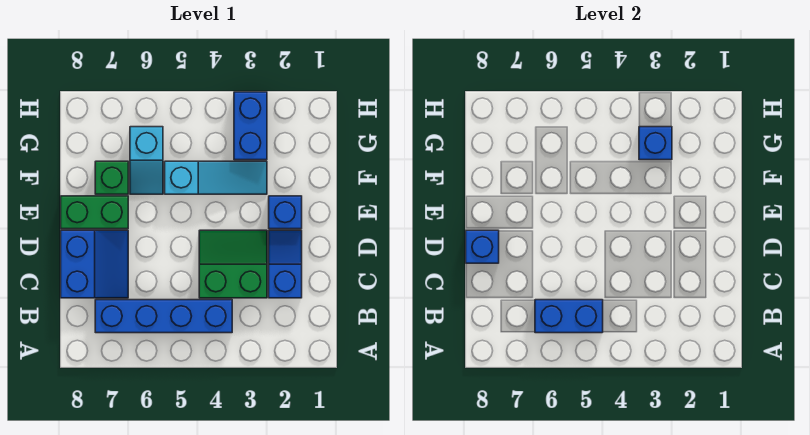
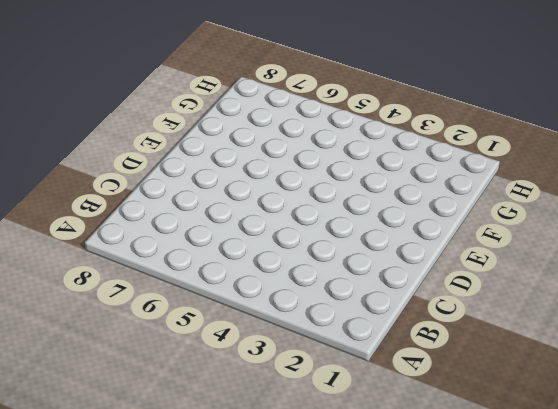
none -> blue brick B4:B7 level 1
none -> blue slope C2:D2 level 1 top C
none -> green slope C3:D4 level 1 top C

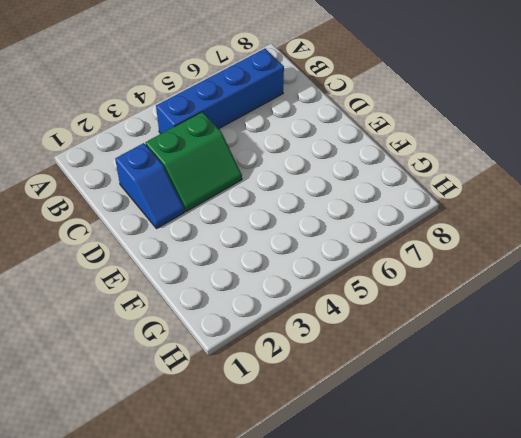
none -> blue slope C7:D8 level 1 top 8
none -> blue brick E2 level 1
none -> green brick E7:E8 level 1

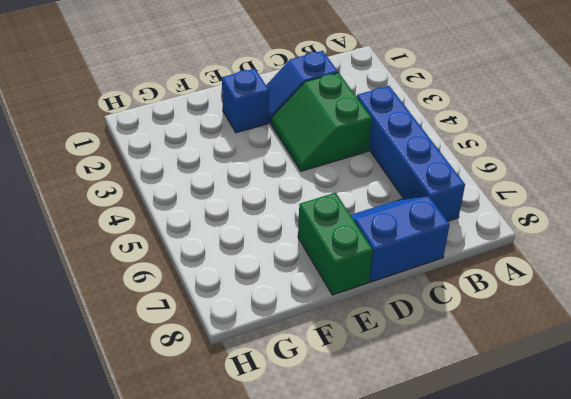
none -> cyan slope F3:F5 level 1 top 5
none -> cyan slope F6:G6 level 1 top G
none -> green brick F7 level 1

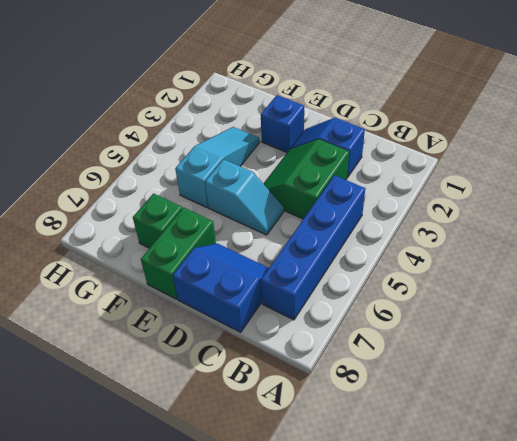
cyan slope D5:E5 level 1 top E -> cyan slope F6:G6 level 1 top G
none -> blue brick G3:H3 level 1
none -> blue brick B5:B6 level 2
none -> blue brick D8 level 2

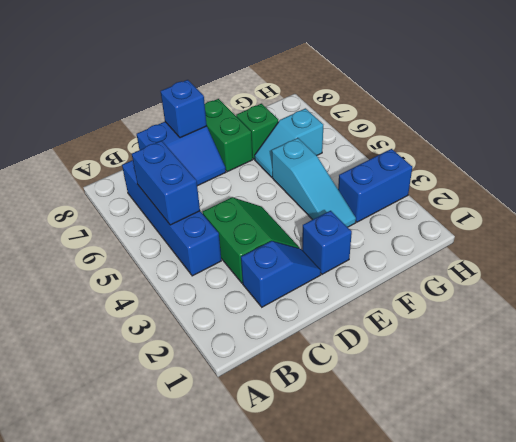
none -> blue brick G3 level 2

